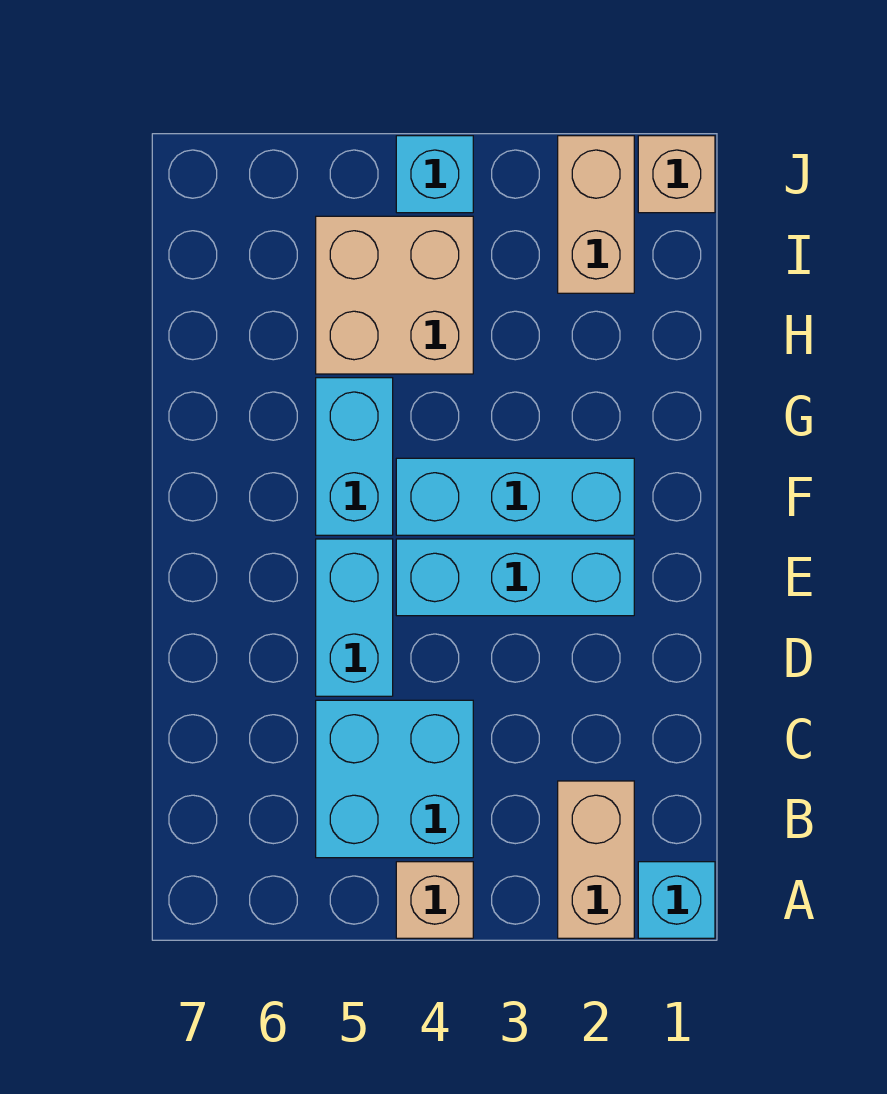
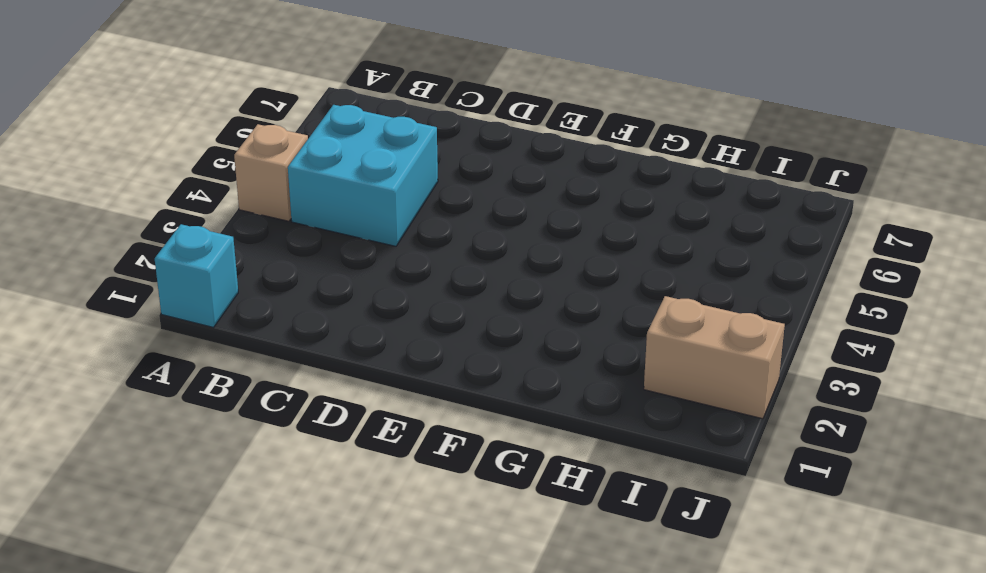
none -> tan brick A2:B2 level 1
none -> cyan brick D5:E5 level 1
none -> cyan brick E2:E4 level 1

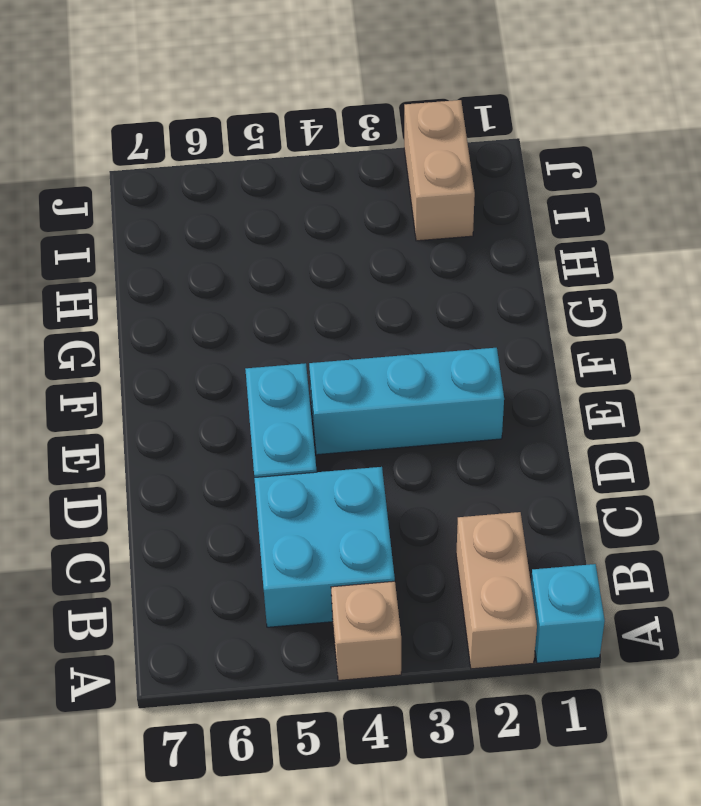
none -> cyan brick F2:F4 level 1
none -> cyan brick F5:G5 level 1
none -> tan brick H4:I5 level 1

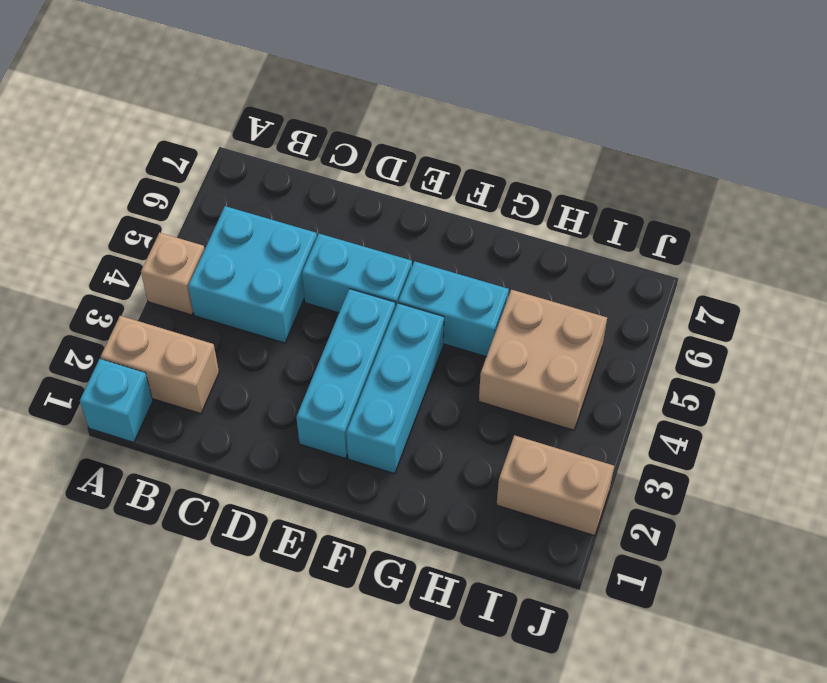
none -> tan brick J1 level 1
none -> cyan brick J4 level 1

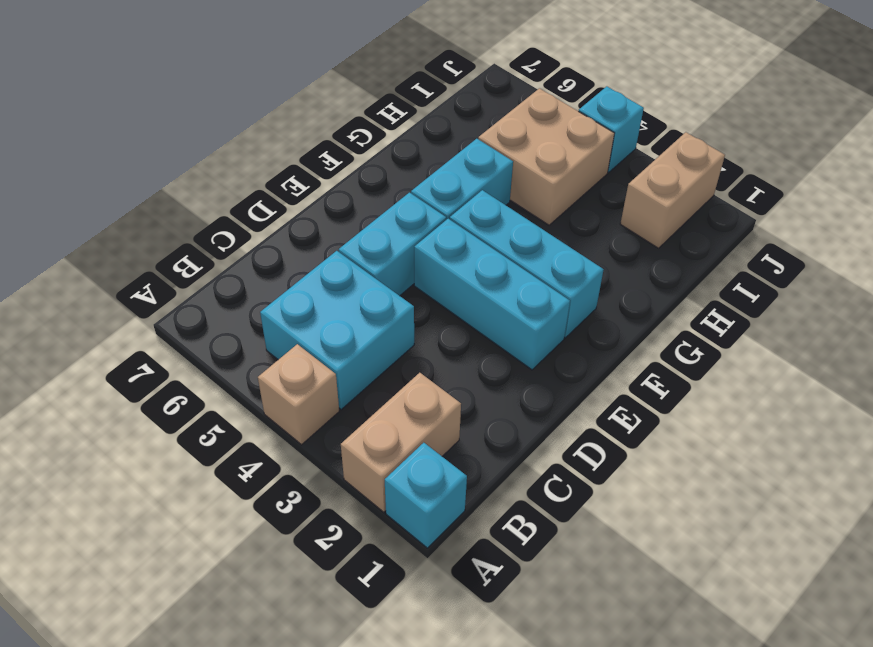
none -> tan brick J1 level 1

